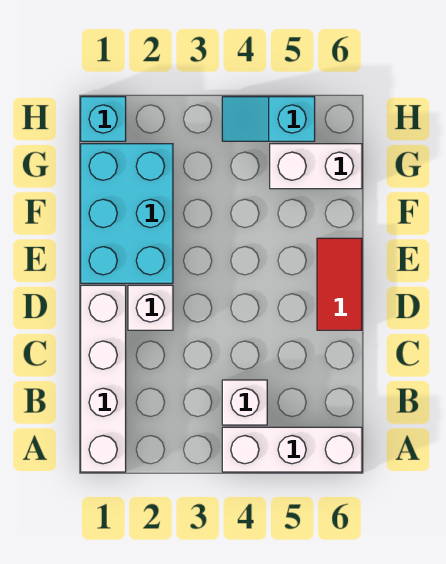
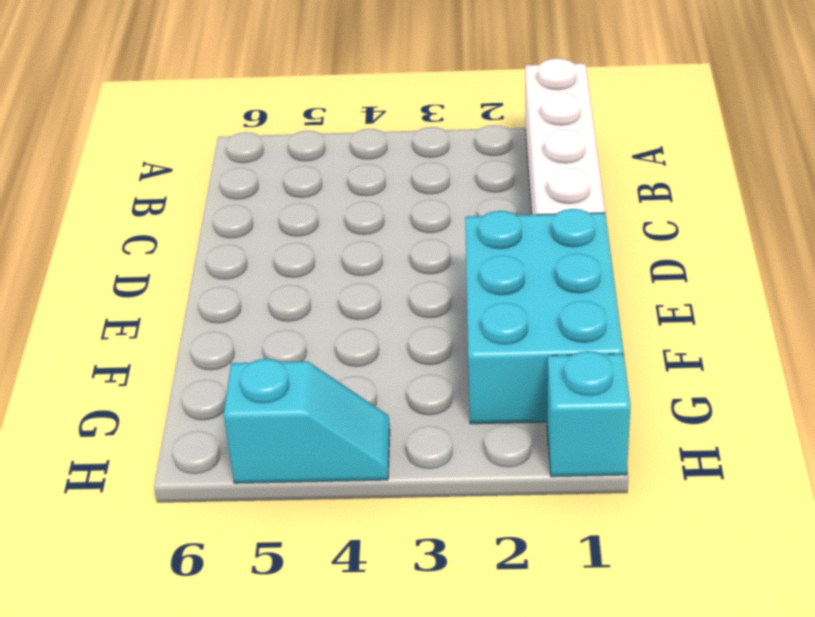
none -> white brick A4:A6 level 1
none -> white brick B4 level 1

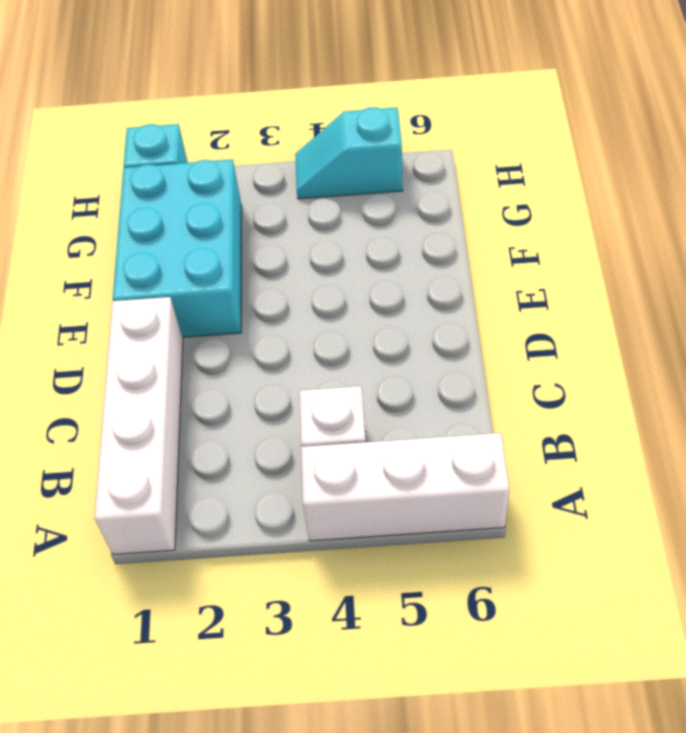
none -> white brick D2 level 1
none -> red tile D6:E6 level 1

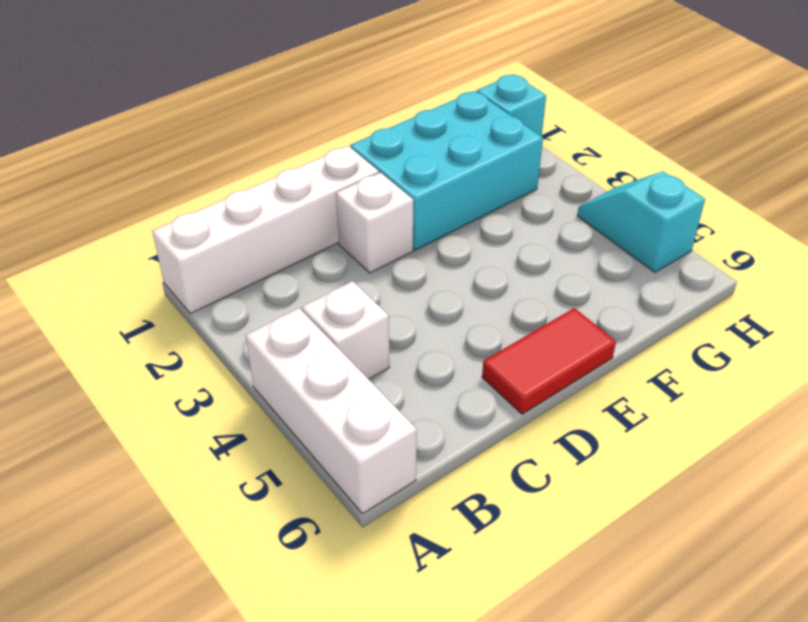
none -> white brick G5:G6 level 1

